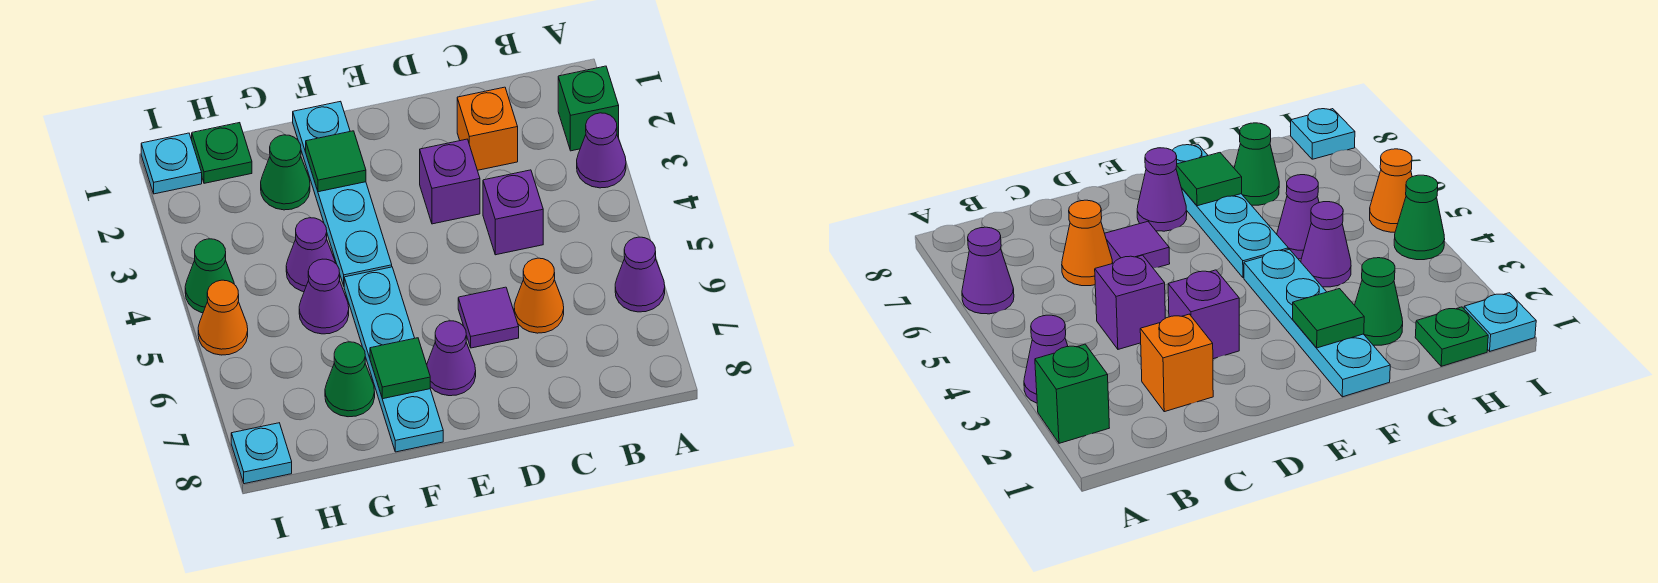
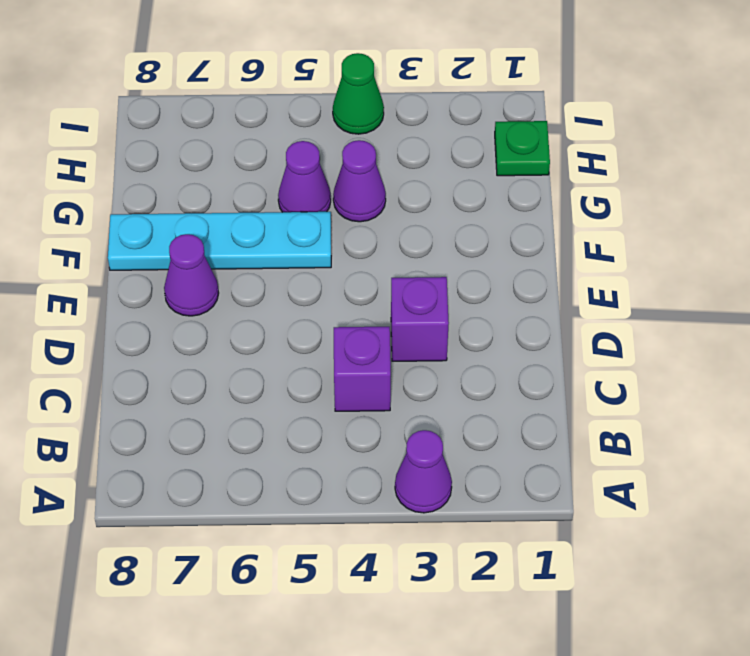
none -> green brick A2 level 1
none -> purple cone A6 level 1
none -> orange brick C2 level 1

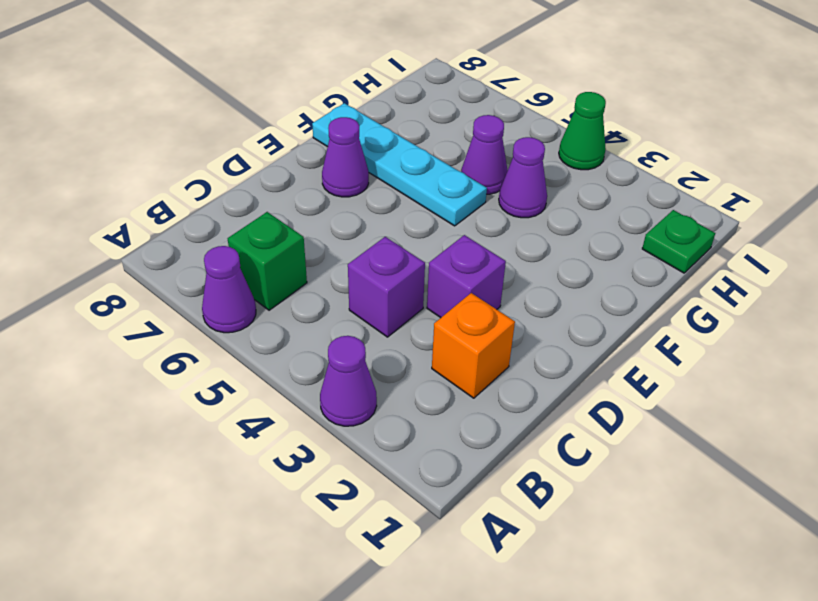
green brick B6 level 1 -> green brick A2 level 1
none -> orange cone C6 level 1
none -> purple tile D6 level 1
none -> cyan plate F1:F4 level 1

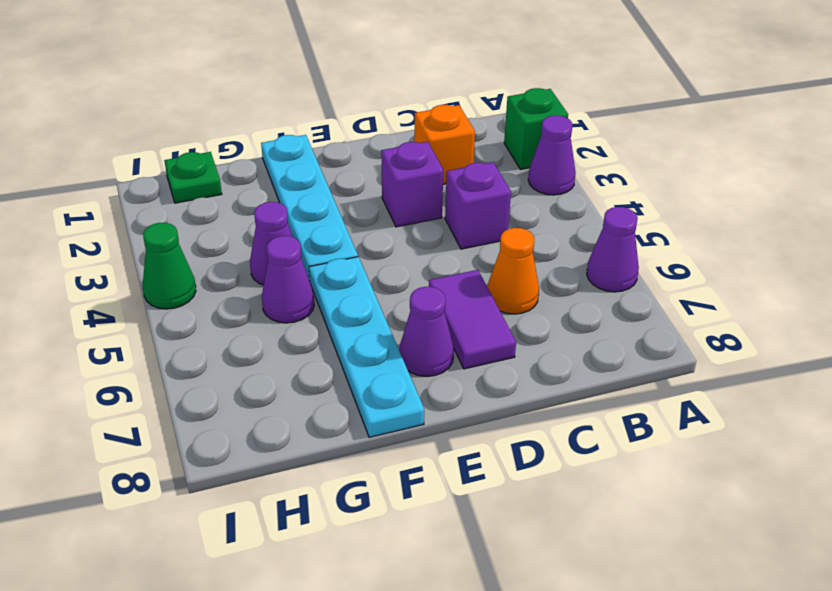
purple tile D6:D7 level 1 -> purple tile D6 level 1
none -> green cone G2 level 1
none -> green cone G7 level 1
none -> cyan plate I1 level 1

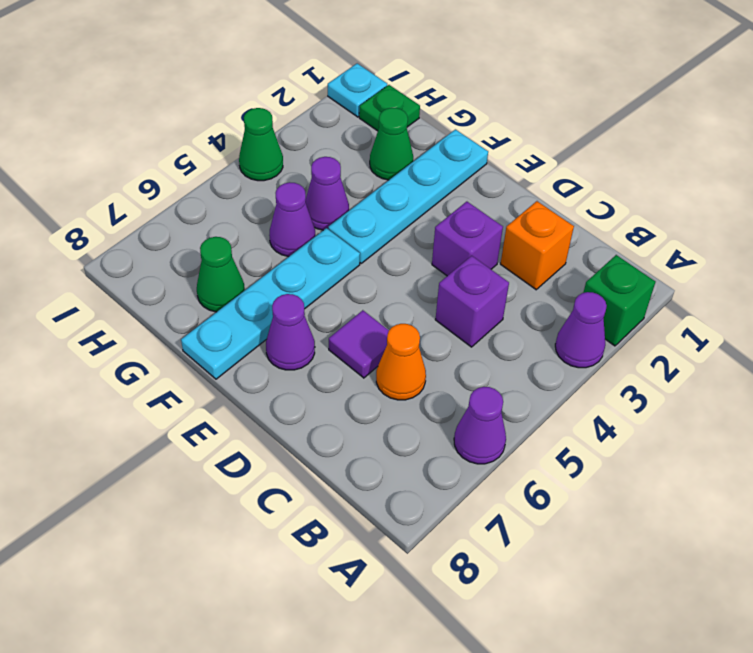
none -> orange cone I5 level 1
none -> cyan plate I8 level 1
none -> green tile F2 level 2

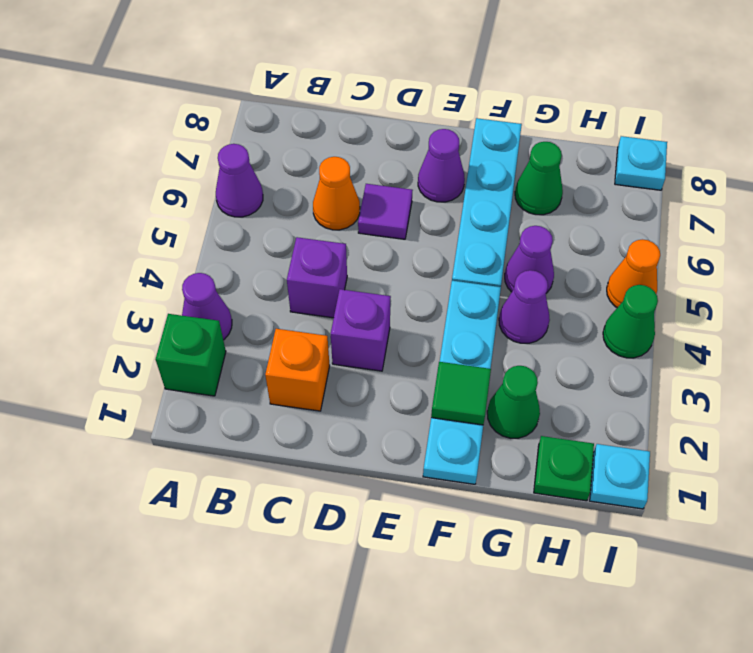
none -> green tile F7 level 2

